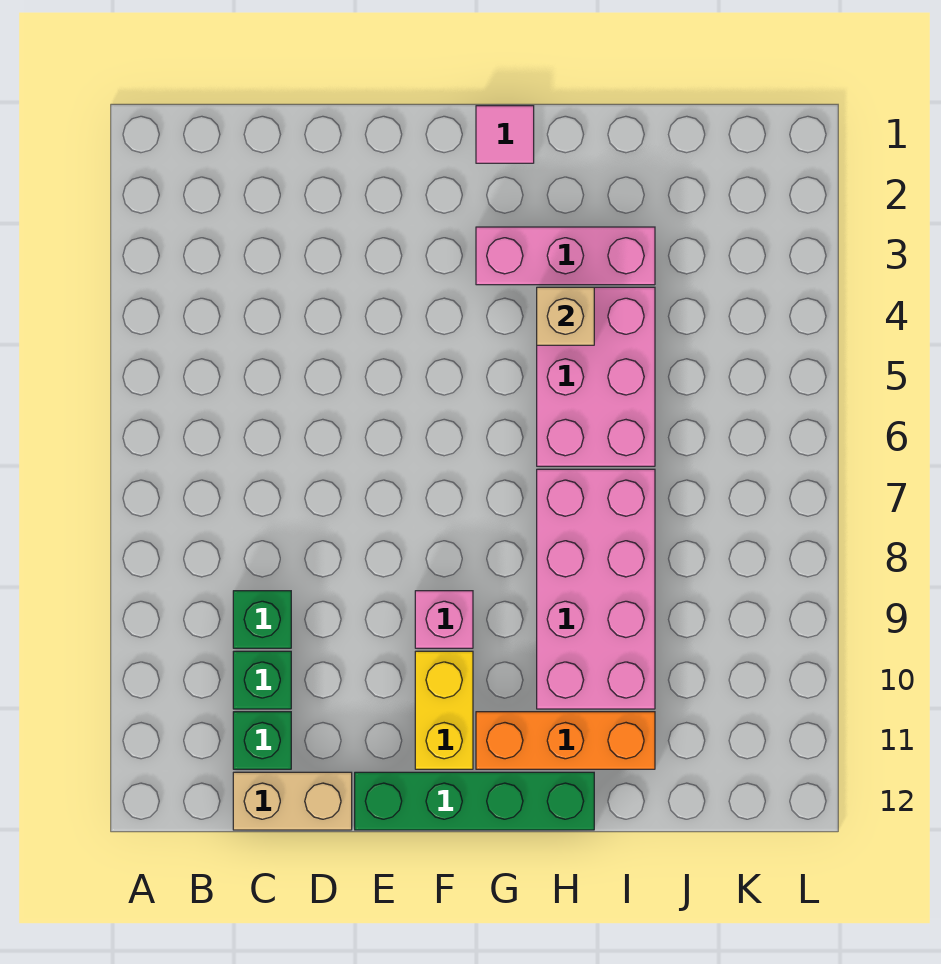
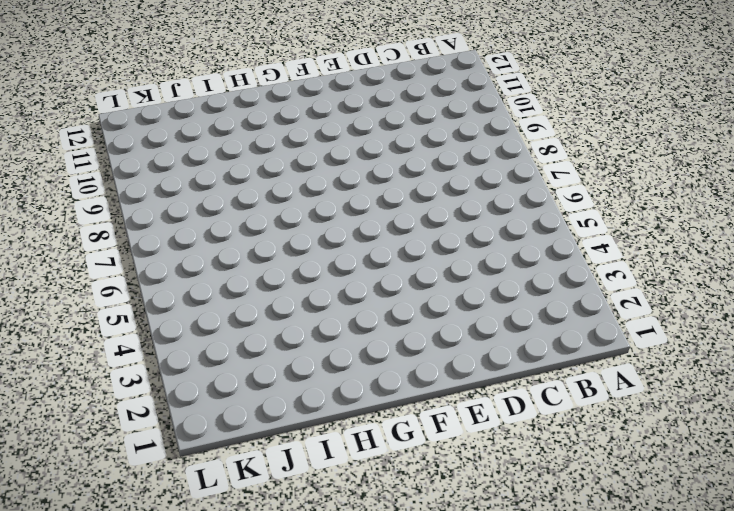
none -> green brick C9 level 1
none -> green brick C10 level 1
none -> green brick C11 level 1

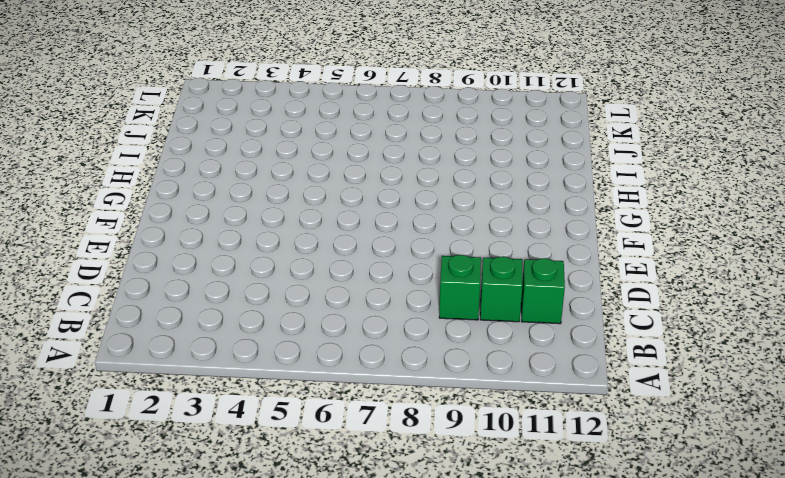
none -> tan brick C12:D12 level 1
none -> green brick E12:H12 level 1
none -> pink brick F9 level 1

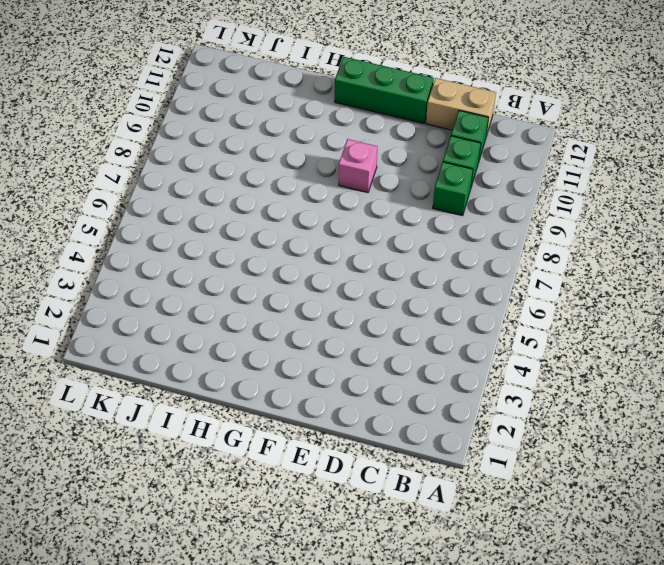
green brick E12:G12 level 1 -> green brick E12:H12 level 1
none -> yellow brick F10:F11 level 1
none -> pink tile G1 level 1
none -> pink brick G3:I3 level 1

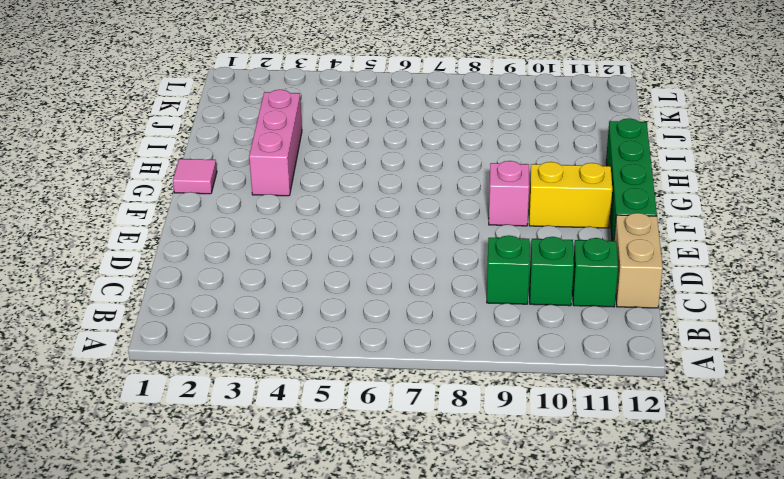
none -> orange brick G11:I11 level 1
none -> pink brick H4:I6 level 1
none -> pink brick H7:I10 level 1

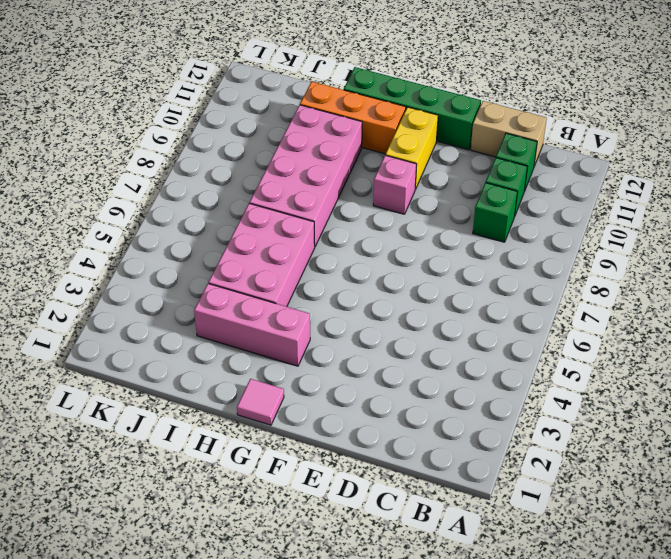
none -> tan brick H4 level 2

